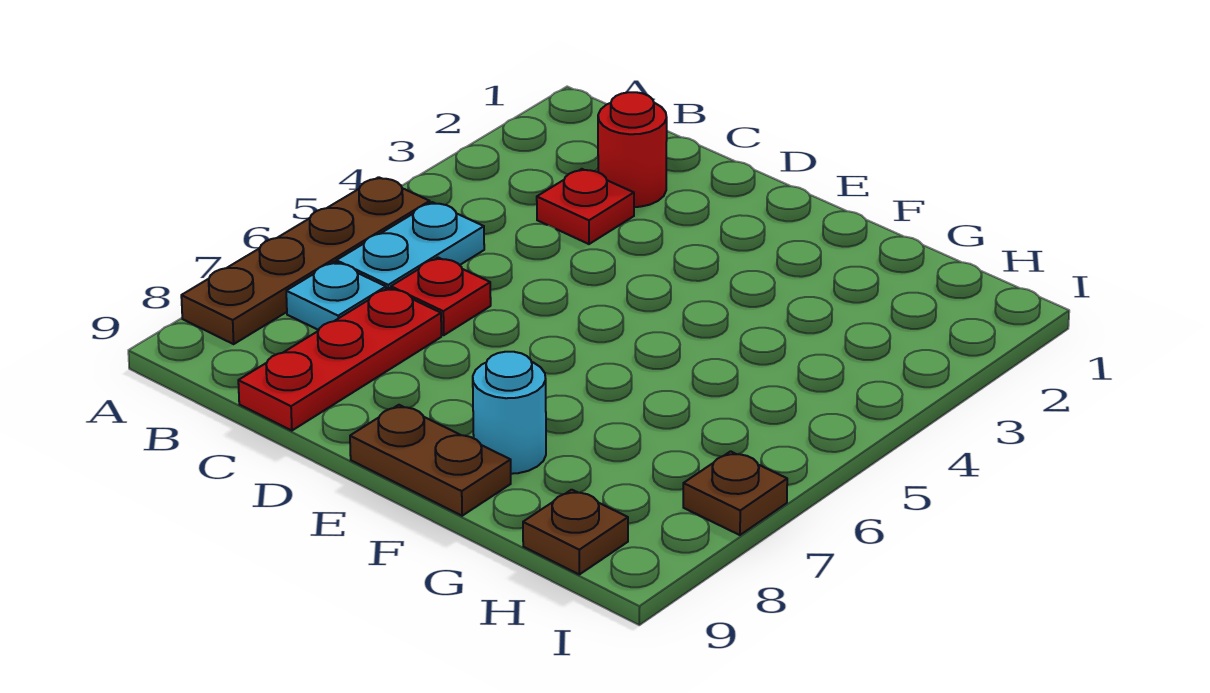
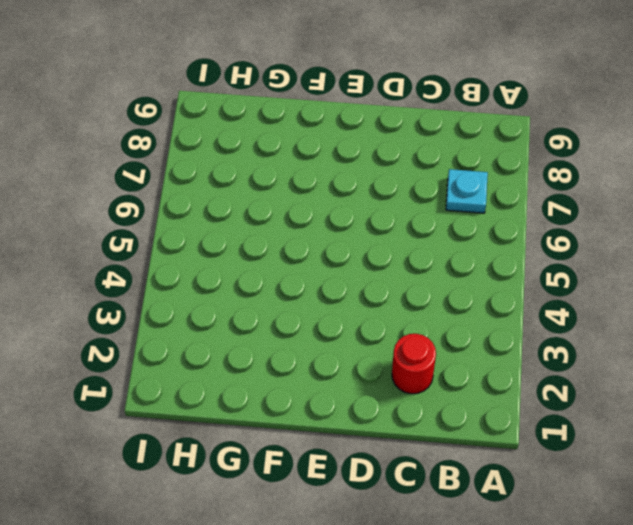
none -> brown plate A5:A8 level 1
none -> cyan plate B5:B6 level 1

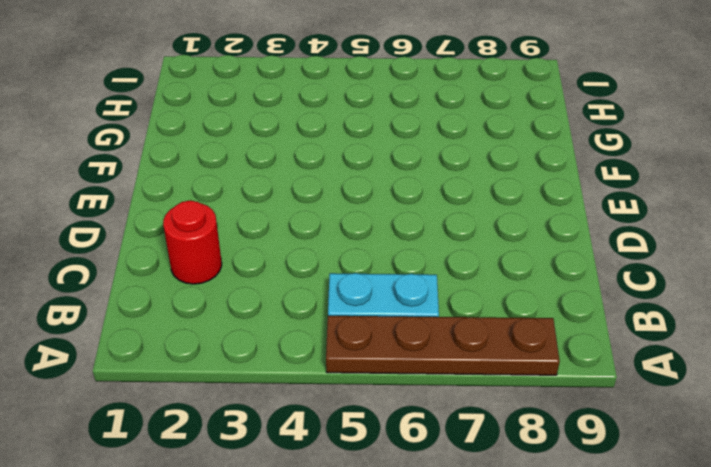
none -> cyan plate B7 level 1
none -> red plate C3 level 1

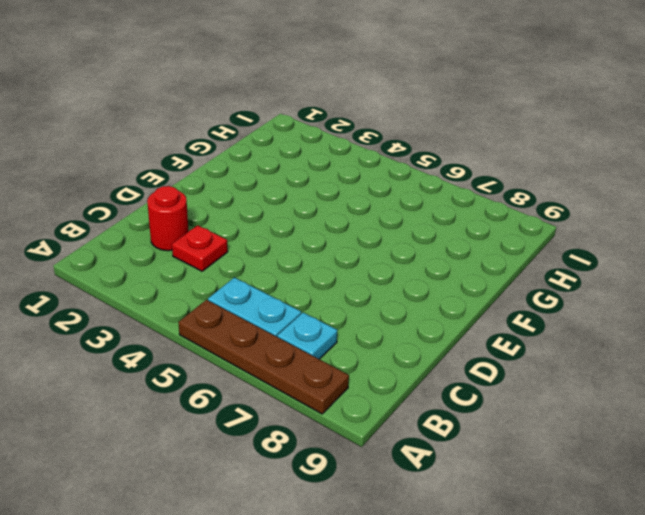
none -> red plate C6 level 1
none -> red plate C7:C9 level 1

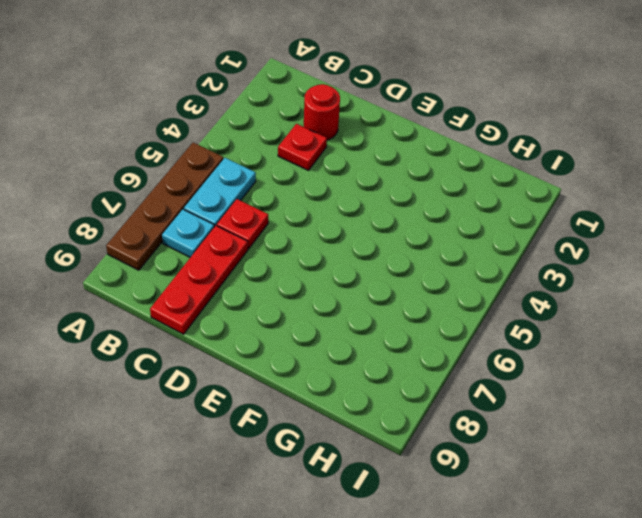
none -> brown plate E9:F9 level 1
none -> cyan round brick F8 level 1

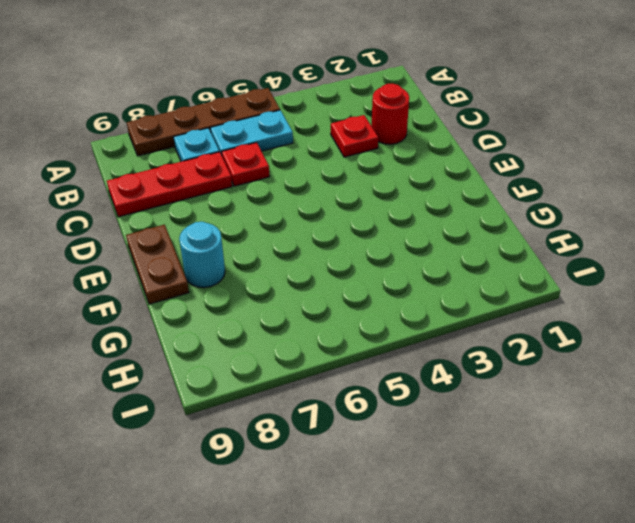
none -> brown plate H9 level 1
none -> brown plate I7 level 1

